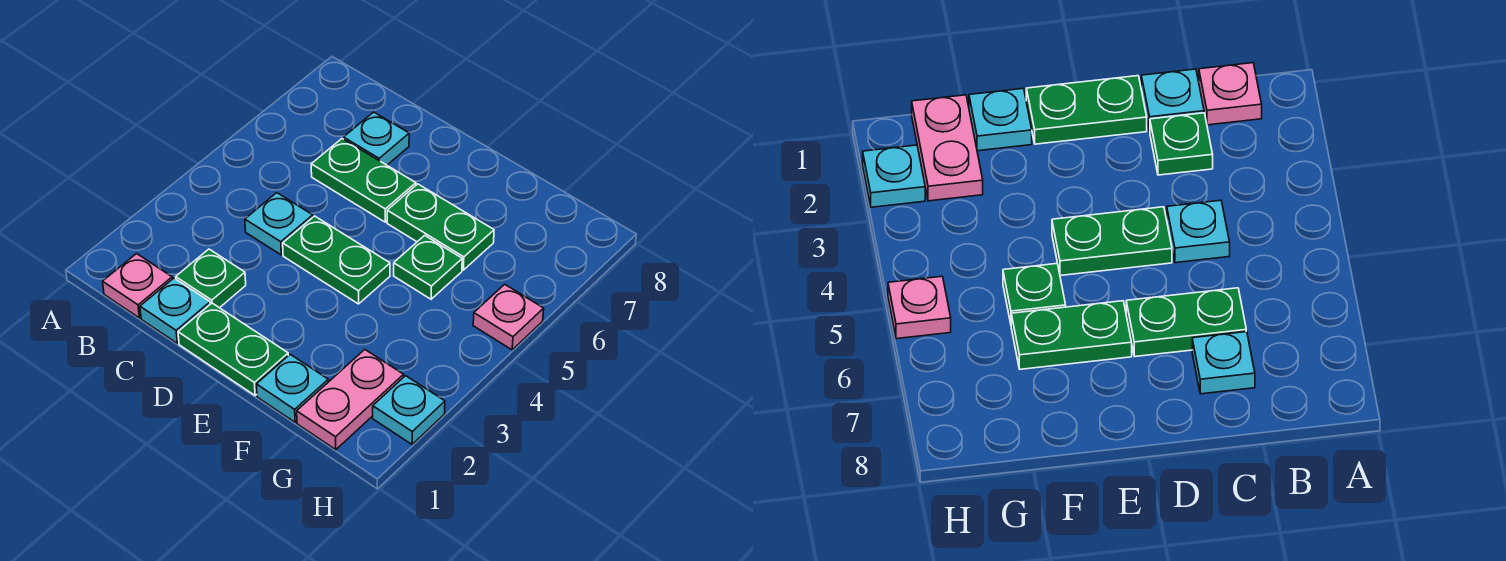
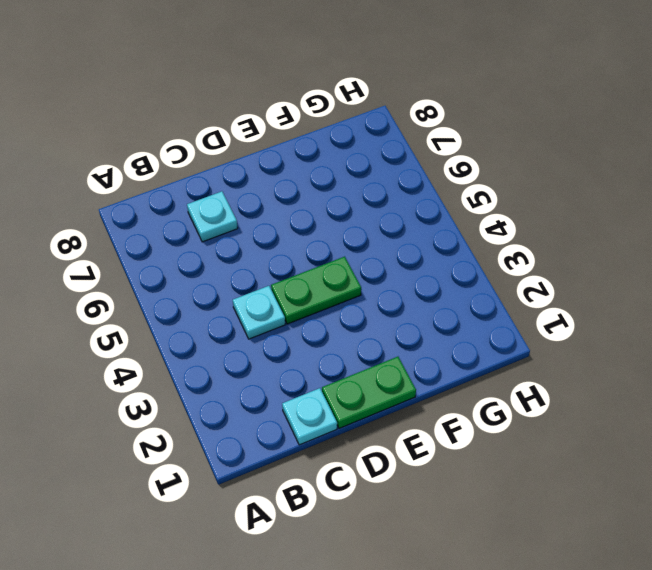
none -> pink plate B1 level 1
none -> green plate C2 level 1
none -> green plate C6:D6 level 1

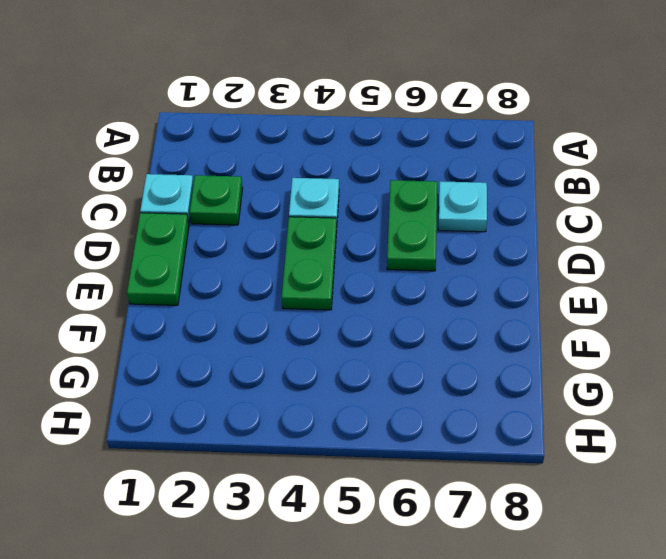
none -> pink plate B1 level 1
none -> green plate E6:F6 level 1
none -> cyan plate F1 level 1

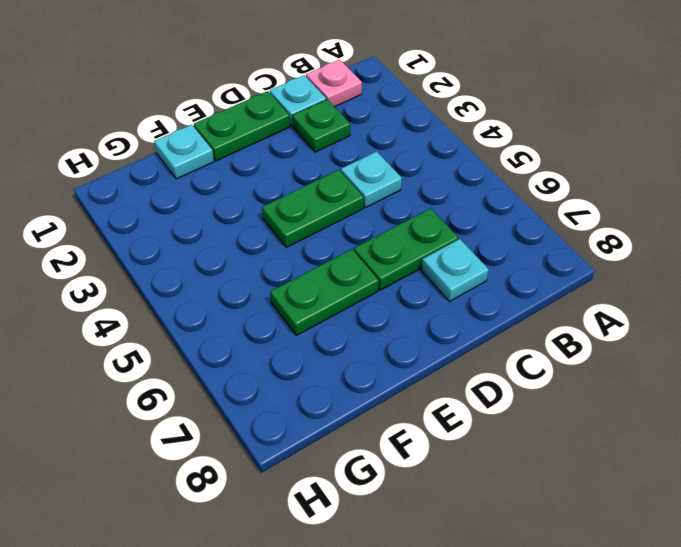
none -> green plate F5 level 1
none -> pink plate G1:G2 level 1
none -> cyan plate H2 level 1

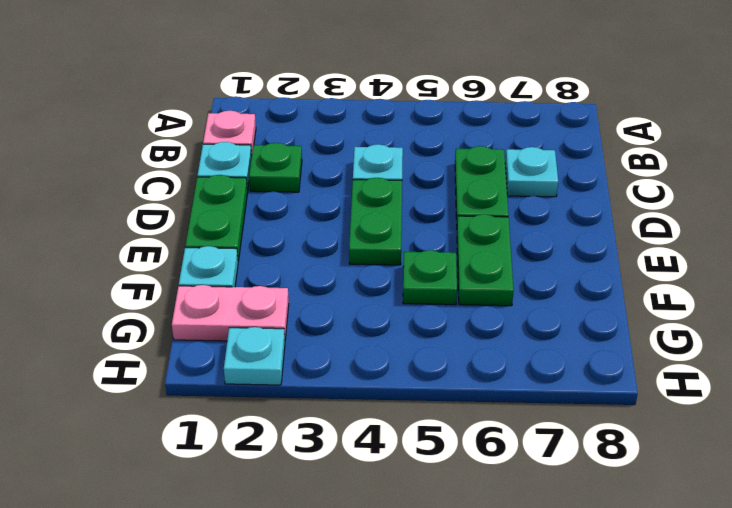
none -> pink plate H5 level 1

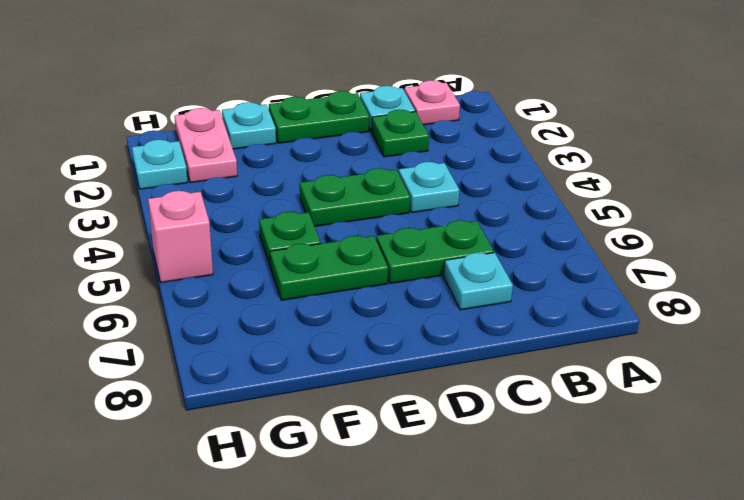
pink brick H5 level 1 -> pink plate H5 level 1

